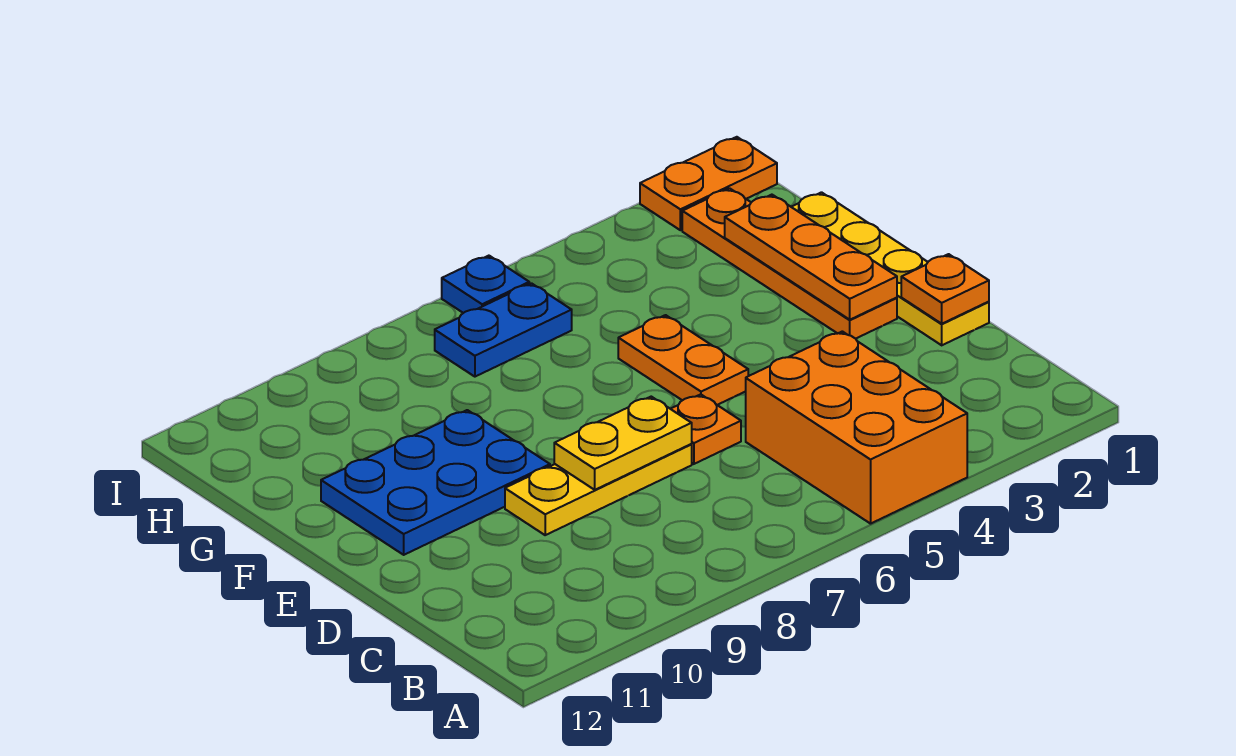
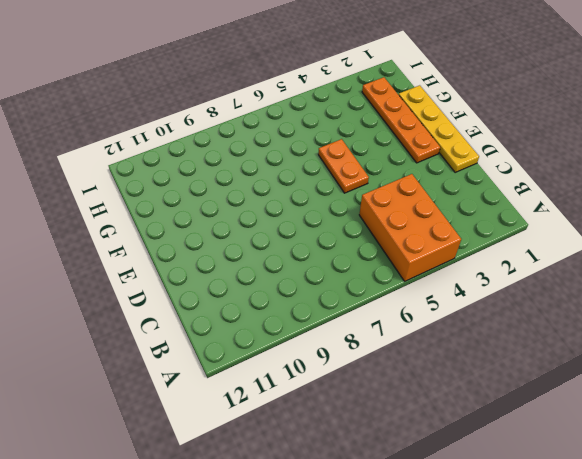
none -> orange plate D6 level 1
none -> yellow plate D7:D9 level 1
none -> blue plate E9:F11 level 1

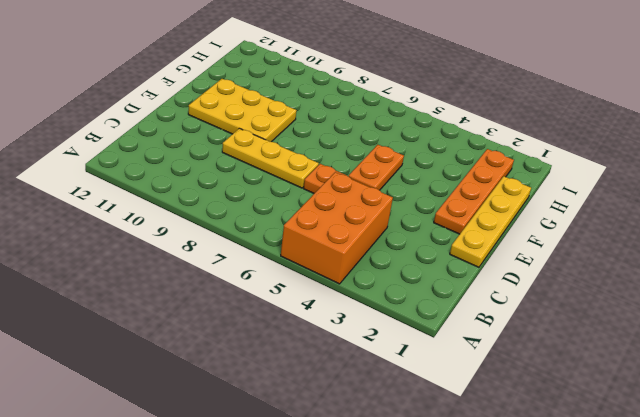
yellow plate E9:F11 level 1 -> blue plate E9:F11 level 1
none -> blue plate H6:H7 level 1
none -> orange plate I1:I2 level 1
none -> blue plate I6 level 1

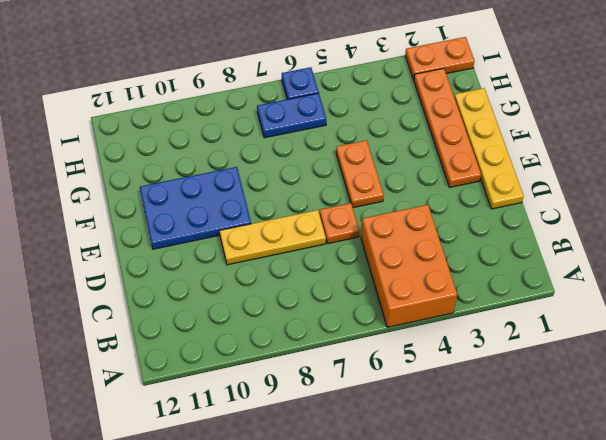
none -> orange plate D1 level 2
none -> yellow plate D7:D8 level 2
none -> orange plate E2:G2 level 2

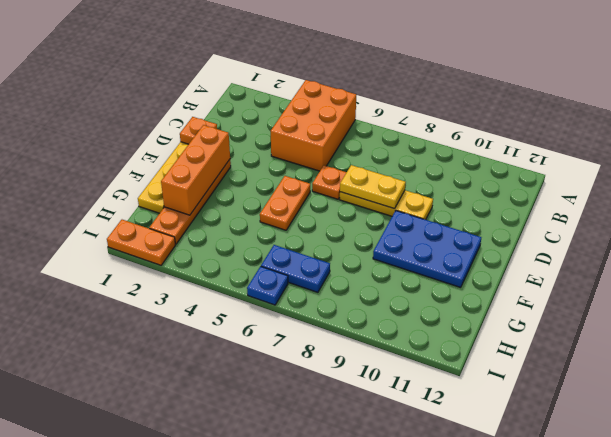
orange brick E2:G2 level 2 -> orange plate E2:G2 level 2

